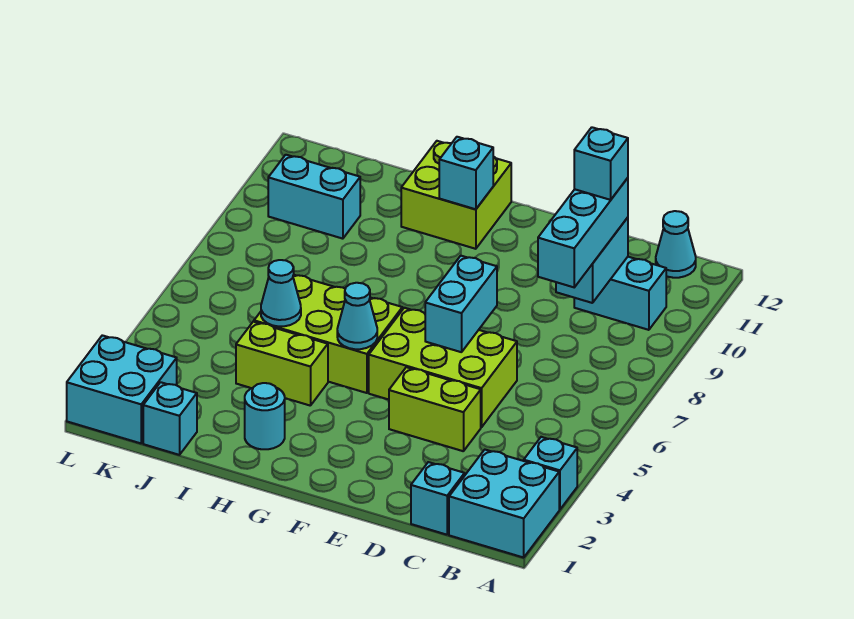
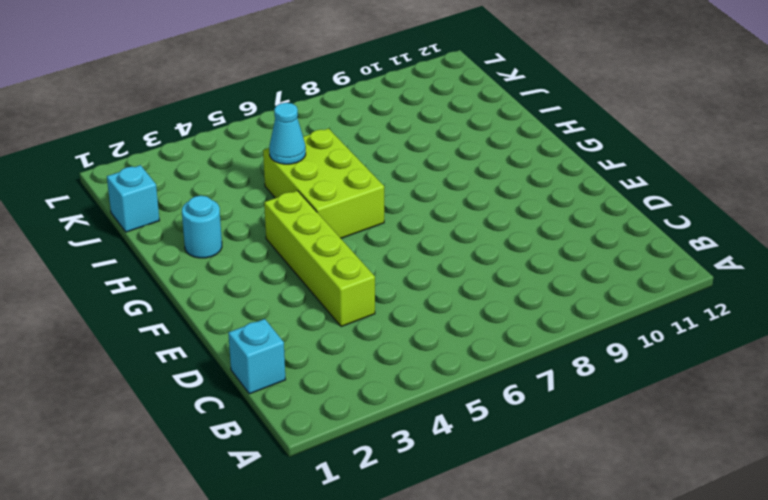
lime brick D4:G4 level 1 -> lime brick D4:E4 level 1
none -> cyan brick A1:B2 level 1
none -> cyan brick A3 level 1
none -> cyan brick B10:C10 level 1

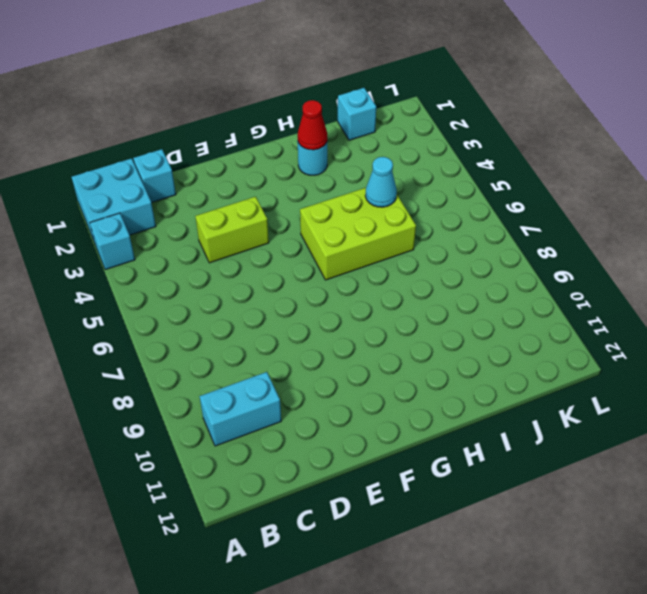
red cone H2 level 2 -> none
none -> cyan cone B12 level 1
none -> lime brick D5:F6 level 1
none -> lime brick G11:H12 level 1

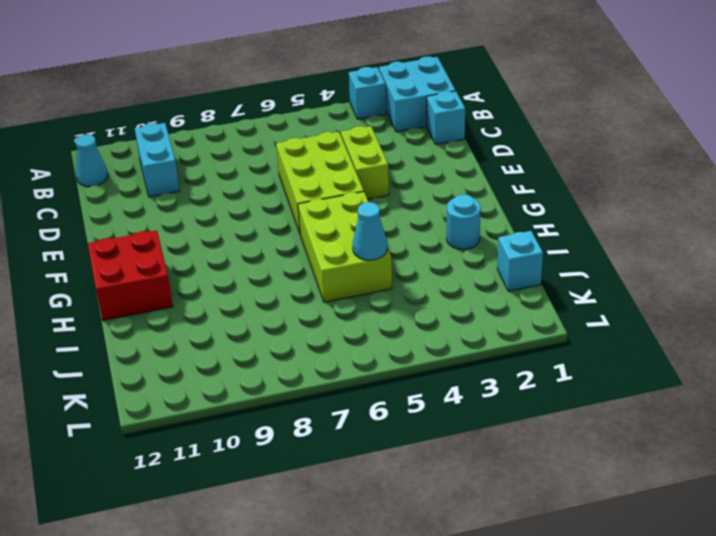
red brick G11:H12 level 1 -> lime brick G11:H12 level 1
none -> lime brick H4:I4 level 1
none -> cyan brick J10:K10 level 1
none -> cyan brick K1:L2 level 1

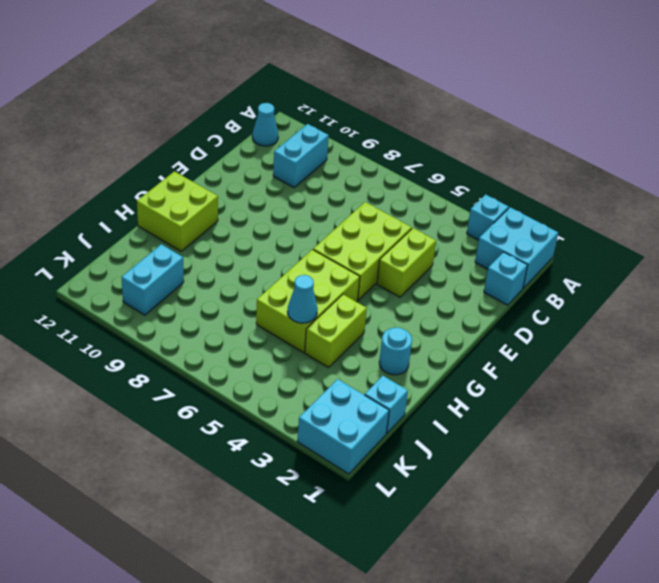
none -> cyan brick C9:C10 level 2
none -> cyan brick E6:E7 level 2
none -> cyan cone G5 level 2

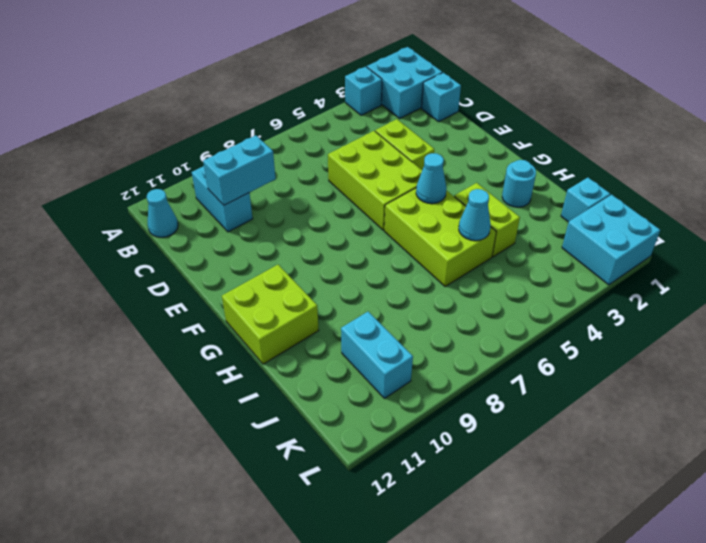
none -> cyan brick E6:E7 level 2
none -> cyan brick G11 level 2
none -> cyan brick C8:C10 level 3

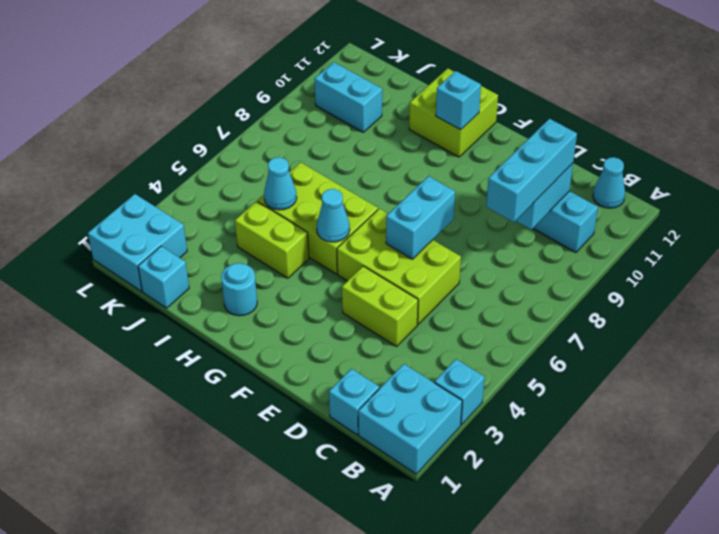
none -> cyan brick C10 level 4

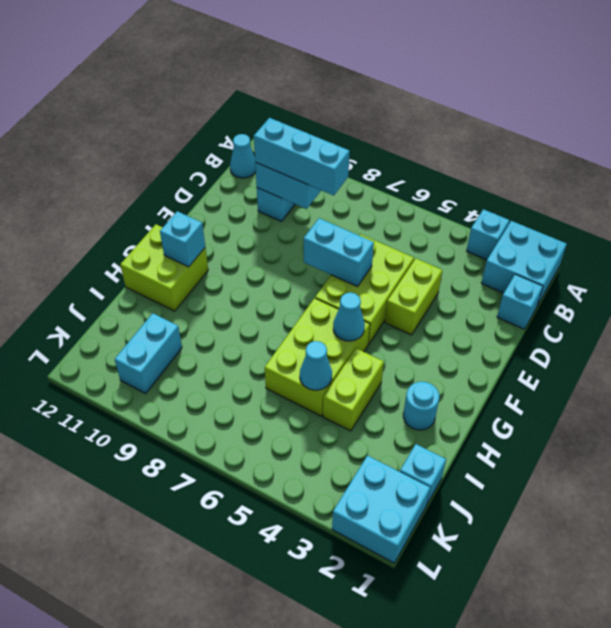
none -> cyan brick C10 level 4

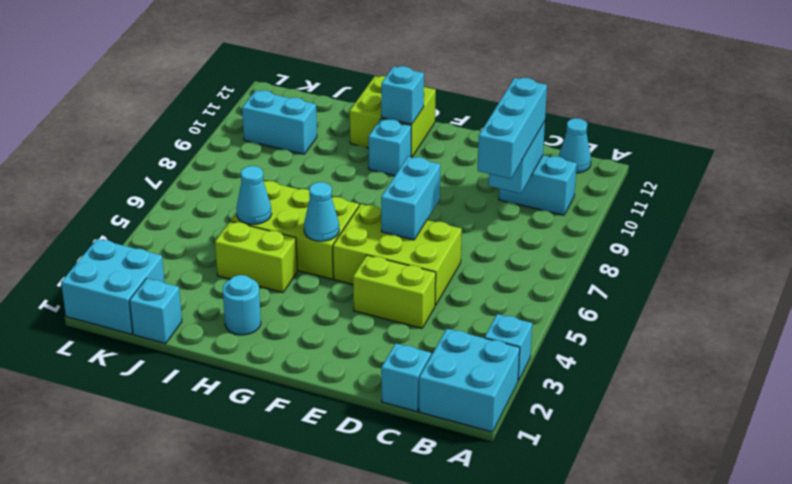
cyan brick G10 level 1 -> cyan brick C10 level 4

